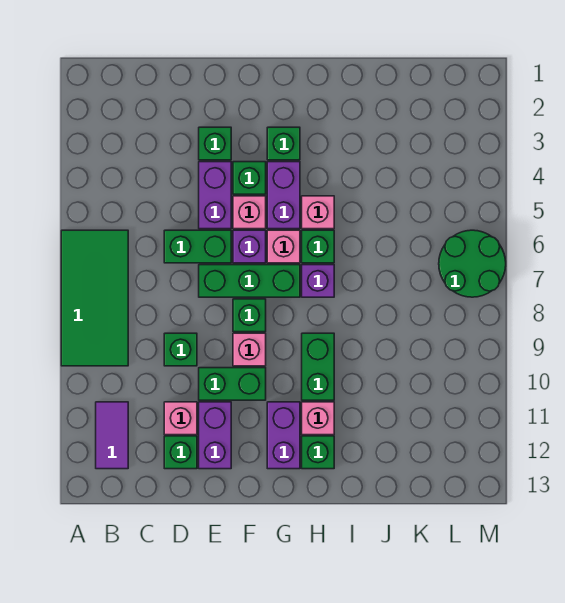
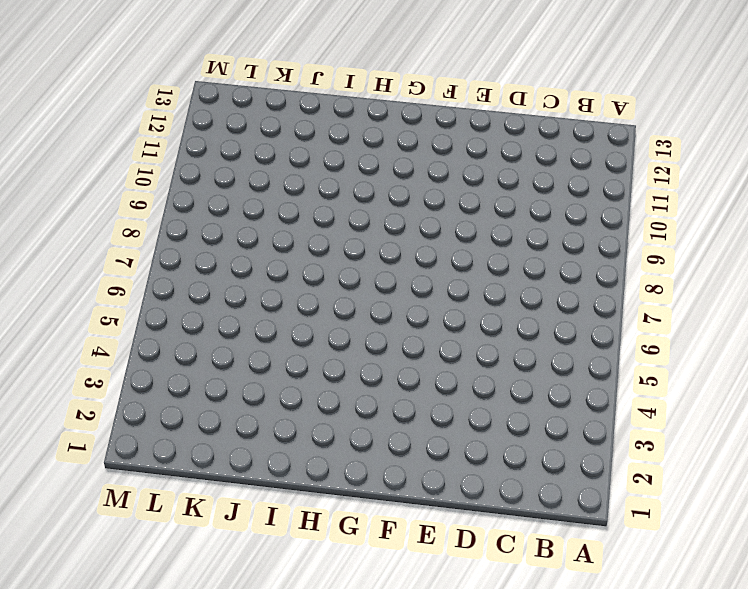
none -> green tile A6:B9 level 1
none -> purple tile B11:B12 level 1
none -> green brick D6:E6 level 1

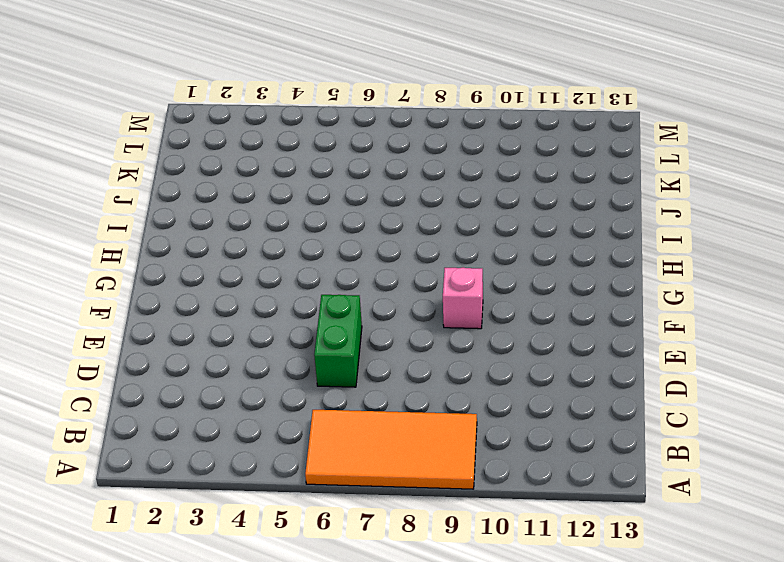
orange tile A6:B9 level 1 -> green tile A6:B9 level 1
none -> purple tile B11:B12 level 1
none -> green brick D9 level 1
none -> pink brick D11 level 1

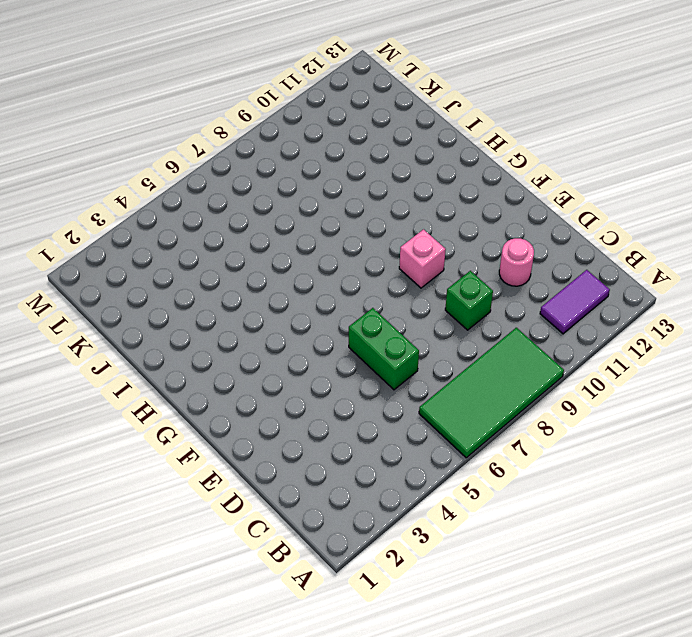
pink round brick D11 level 1 -> pink brick D11 level 1
none -> green brick D12 level 1
none -> green brick E3 level 1
none -> purple brick E4:E5 level 1

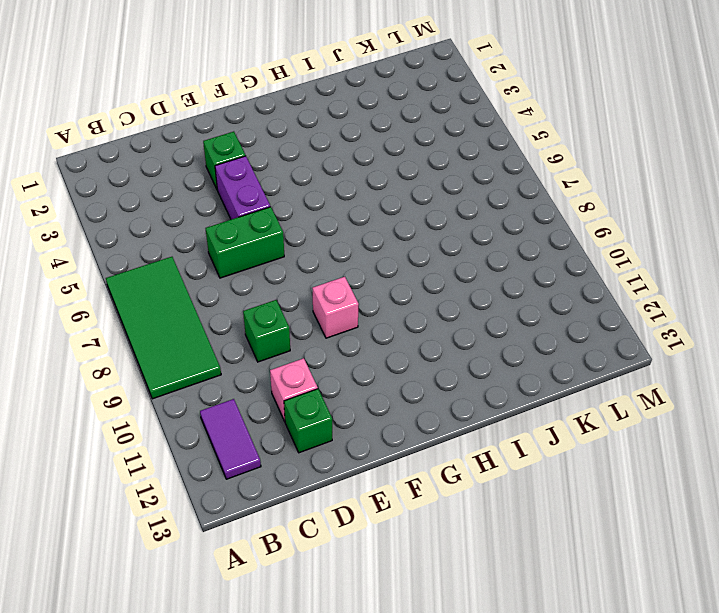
none -> green brick E7:G7 level 1
none -> green brick E10:F10 level 1
none -> purple brick E11:E12 level 1

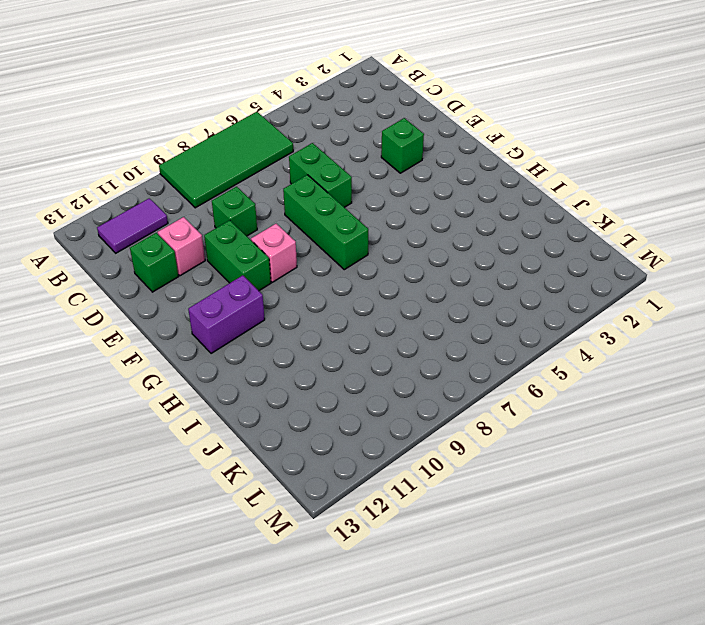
none -> purple brick E4:E5 level 1
none -> purple brick E11:E12 level 1
none -> green brick F4 level 1

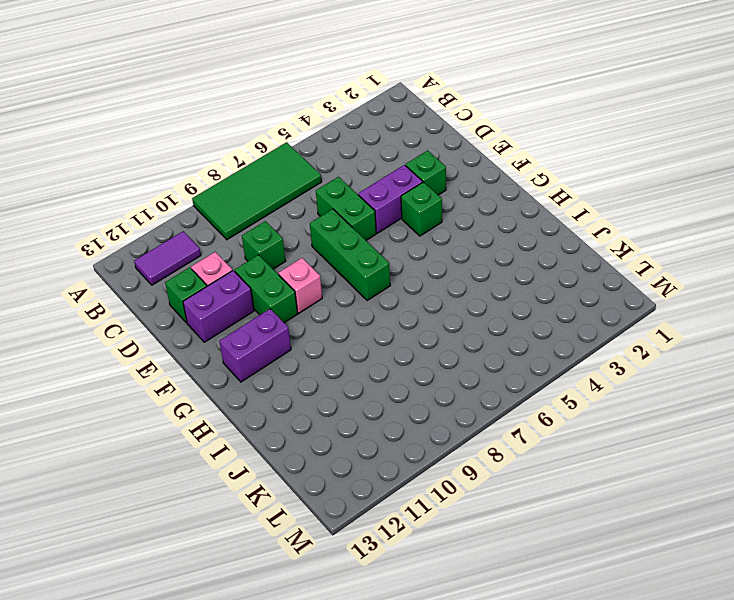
none -> pink brick F5 level 1
none -> purple brick F6 level 1
none -> green brick F8 level 1

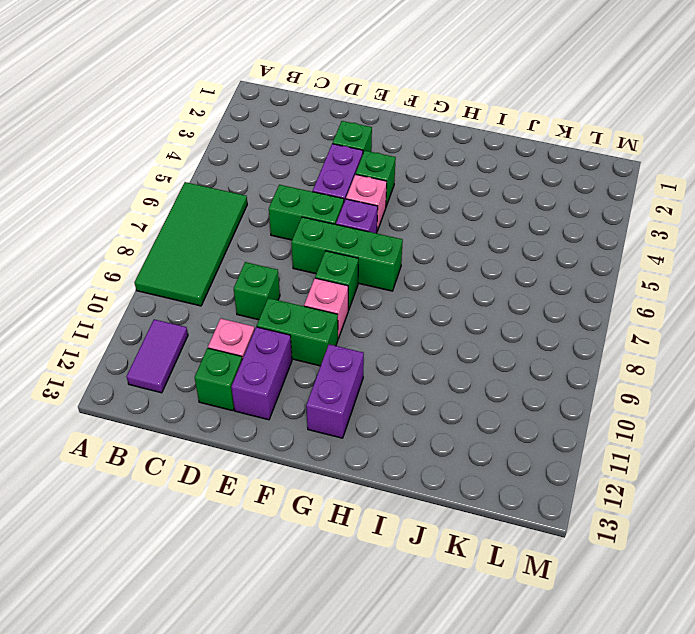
none -> green brick G3 level 1
none -> purple brick G4:G5 level 1
none -> pink brick G6 level 1

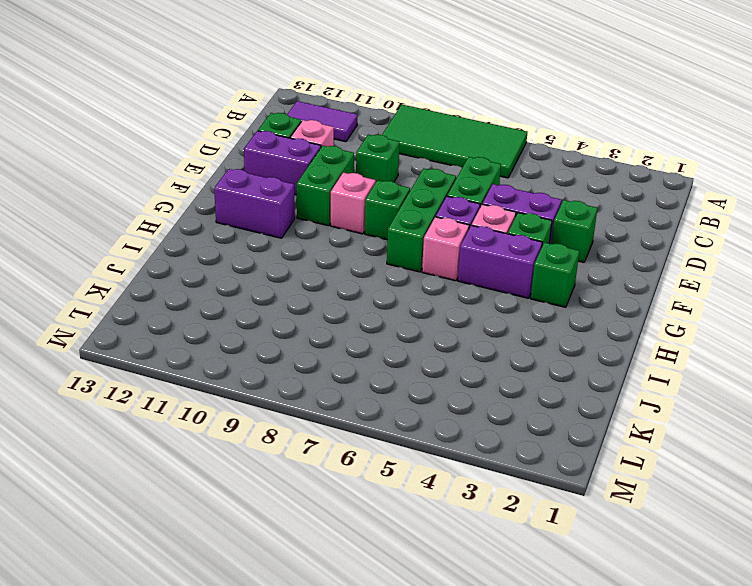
none -> pink brick H5 level 1
none -> green brick H6 level 1
none -> purple brick H7 level 1

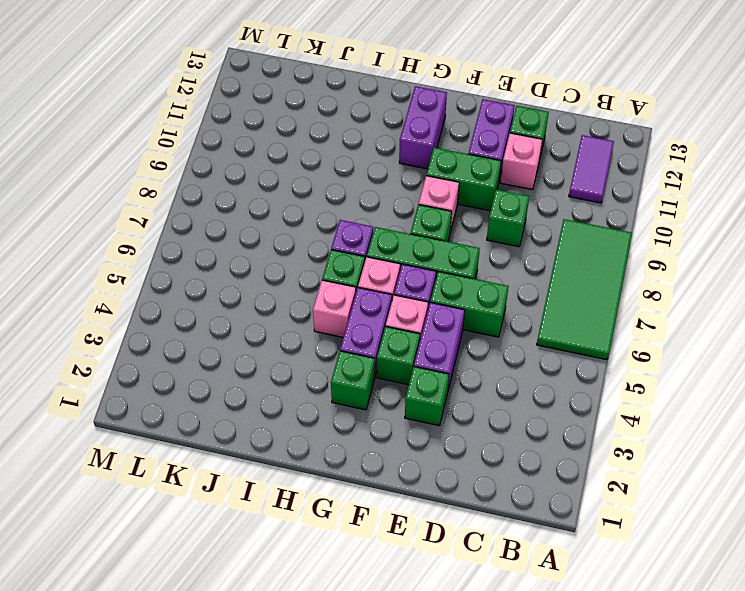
none -> green brick H9:H10 level 1
none -> pink brick H11 level 1
none -> green brick H12 level 1

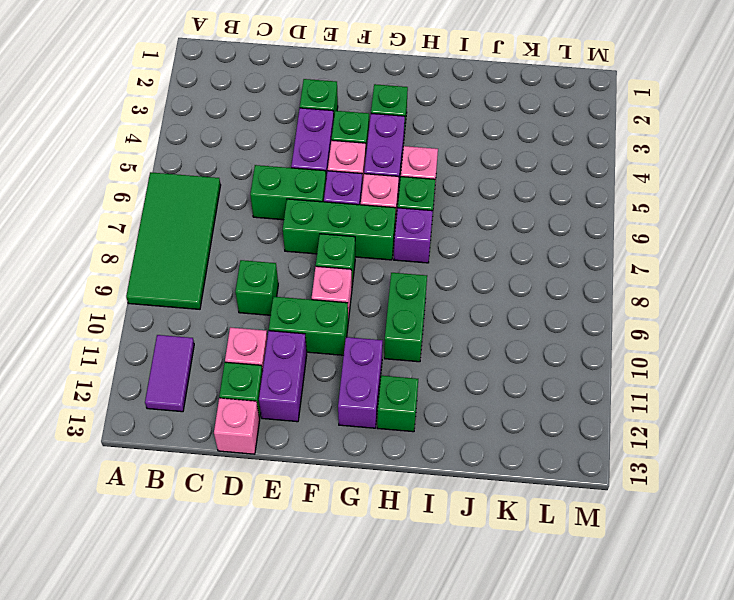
pink brick D13 level 1 -> pink brick H11 level 1
none -> green round brick L6:M7 level 1

